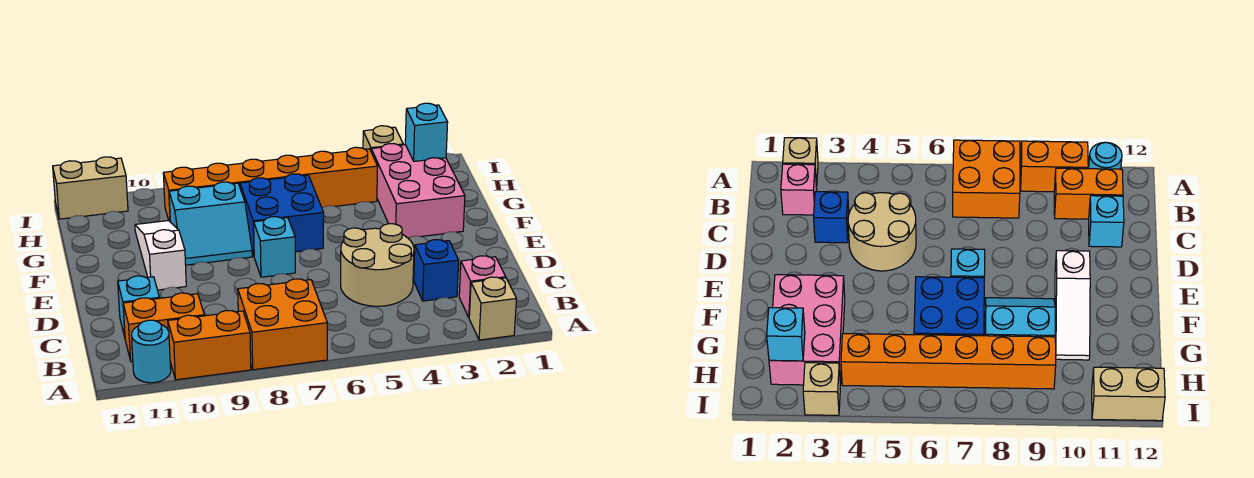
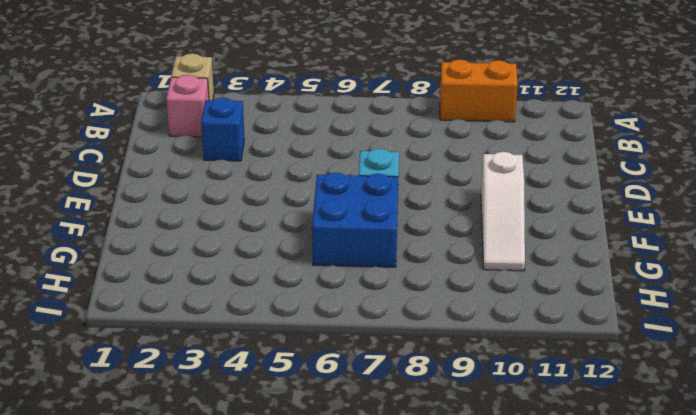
none -> orange brick A7:B8 level 1
none -> cyan round brick A11 level 1
none -> orange brick B10:B11 level 1

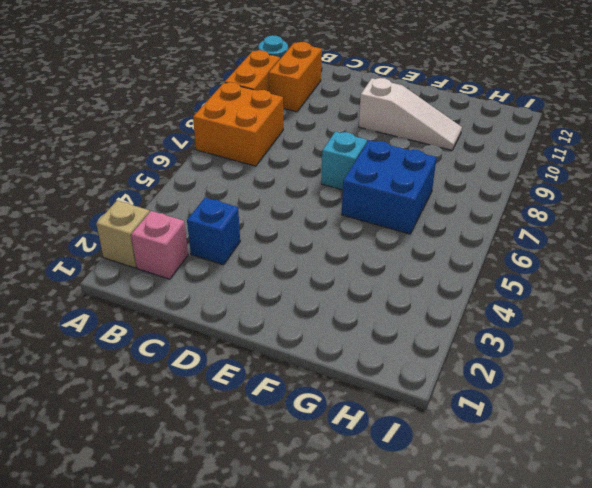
none -> tan round brick C4:D5 level 1
none -> cyan brick C11 level 1
none -> pink brick F2:H3 level 1

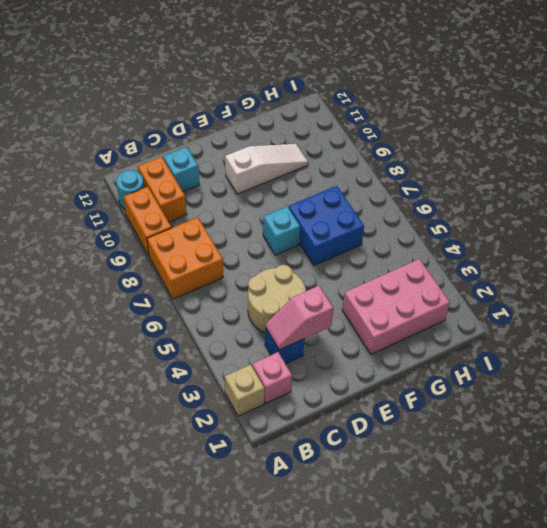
pink slope C3:D3 level 2 top D -> none
none -> cyan slope F8:G9 level 1 top G
none -> orange brick H4:H9 level 1
none -> tan brick I3 level 1

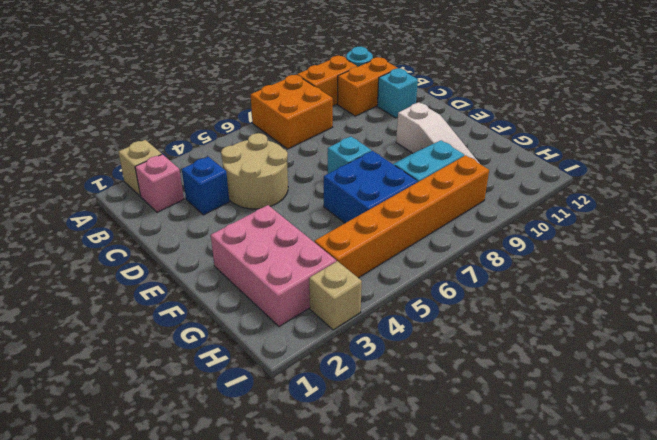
none -> tan brick I11:I12 level 1
none -> cyan brick H2 level 2

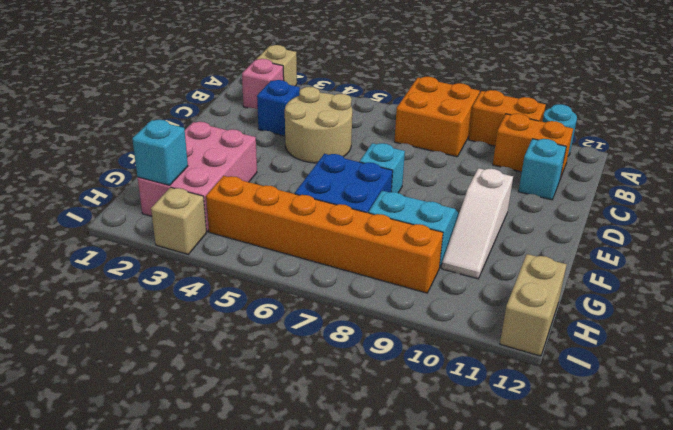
tan brick H12:I12 level 1 -> tan brick I11:I12 level 1

